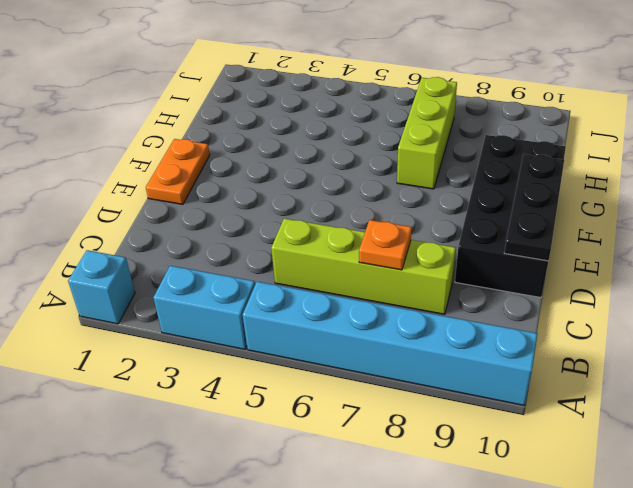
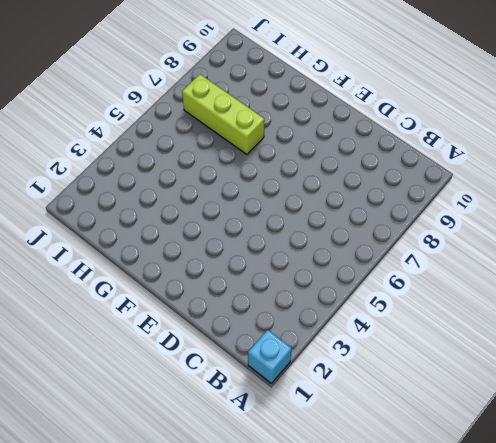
none -> cyan brick A3:A4 level 1
none -> cyan brick A5:A10 level 1

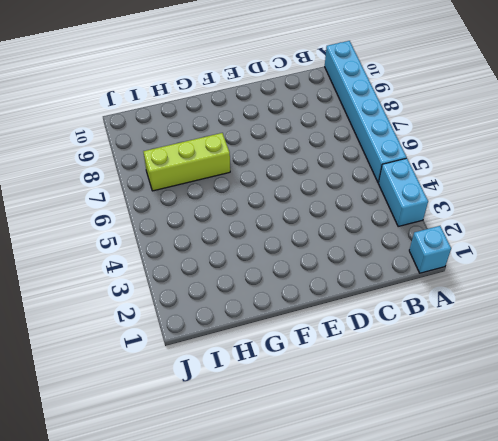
none -> lime brick C5:C8 level 1
none -> black brick D9:G10 level 1

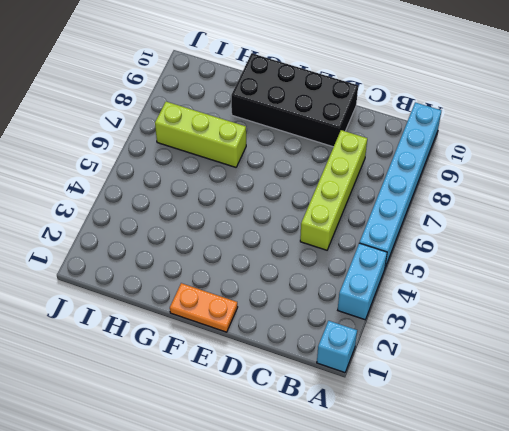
none -> orange plate C7 level 2
none -> black plate D10:F10 level 2

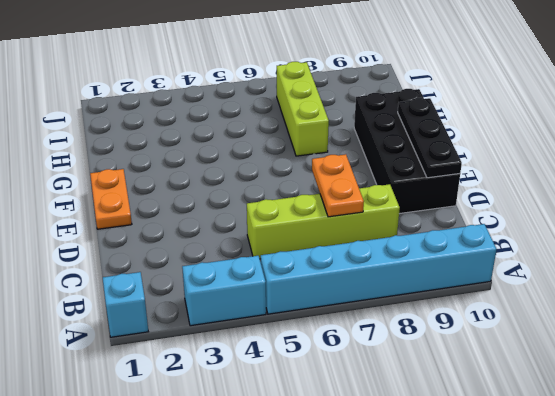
orange plate C7:D7 level 2 -> orange plate C7 level 2

